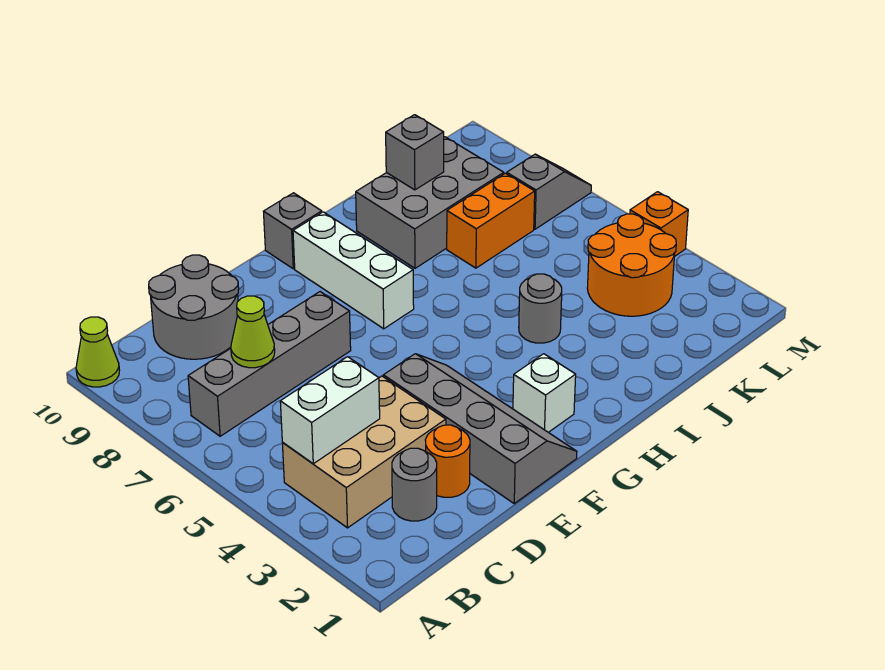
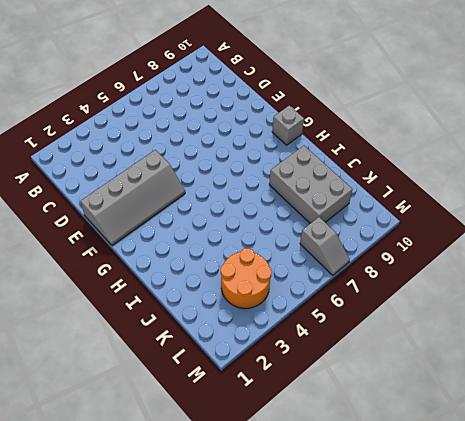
none -> lime cone A10 level 1
none -> tan brick B3:D4 level 1
none -> grey brick B7:E7 level 1

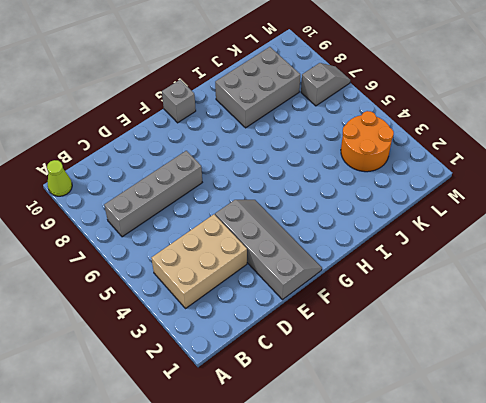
none -> grey round brick C2 level 1
none -> grey round brick C9:D10 level 1
none -> orange round brick D2 level 1

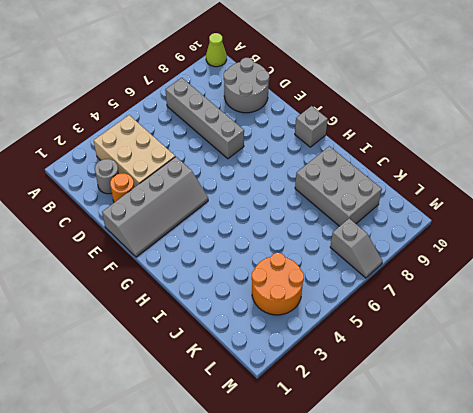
none -> white brick G2 level 1
none -> white brick G7:G9 level 1
none -> grey round brick I4 level 1

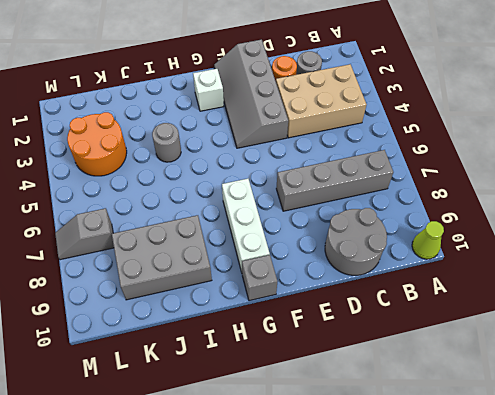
none -> orange brick J7:K7 level 1
none -> orange brick M4 level 1
none -> white brick B4:C4 level 2

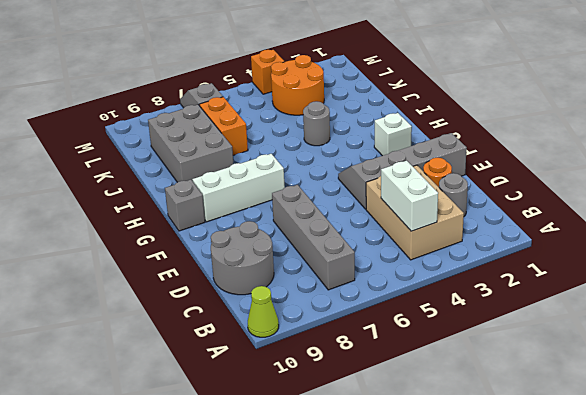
none -> lime cone C7 level 2
none -> grey brick J9 level 2

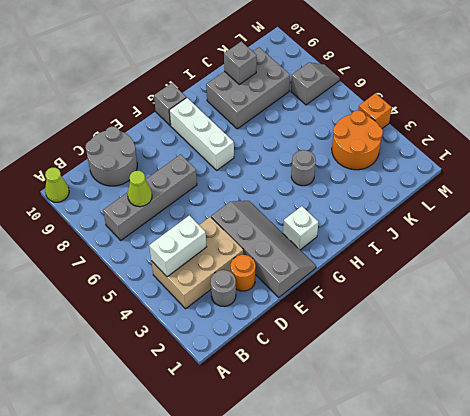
none -> orange brick J7:K7 level 1

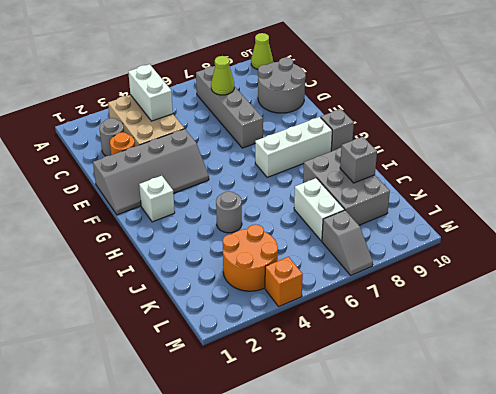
white brick J7:K7 level 1 -> orange brick J7:K7 level 1

